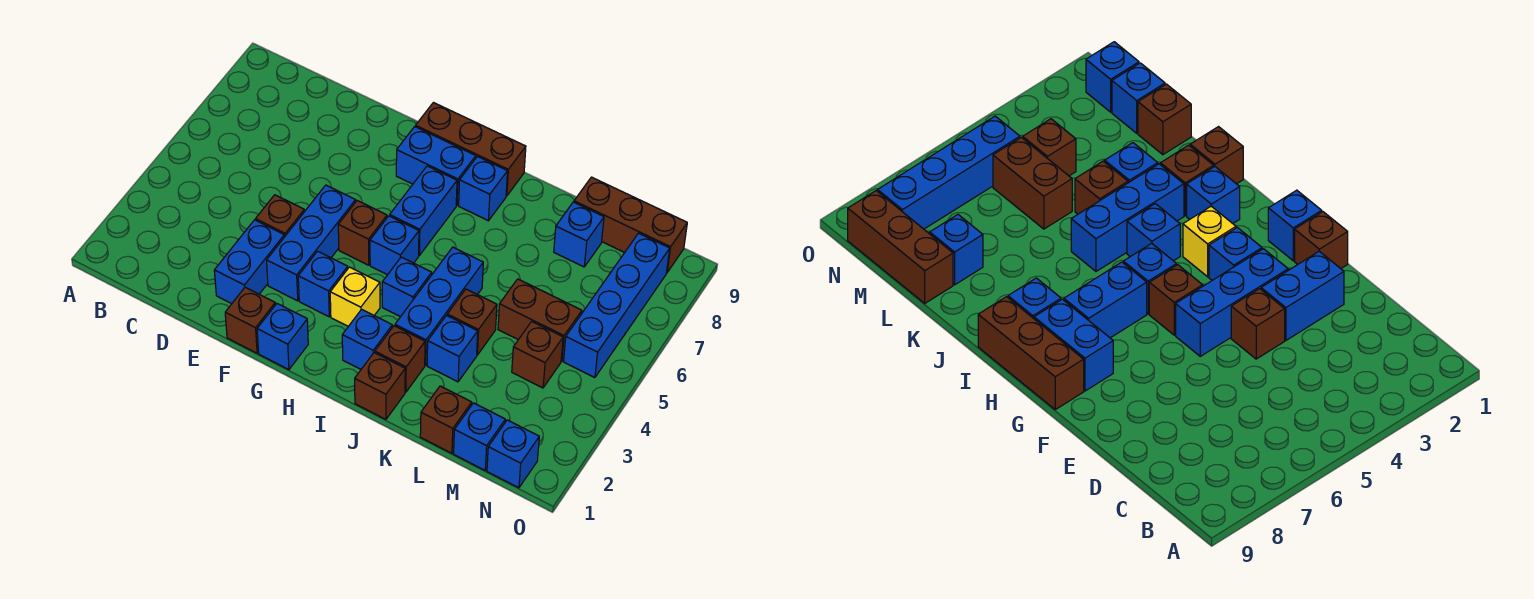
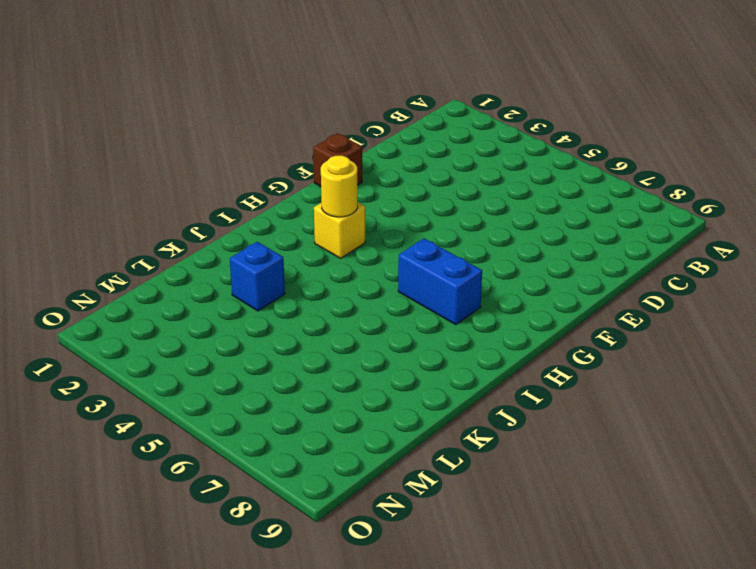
yellow round brick H3 level 2 -> none
none -> blue brick E2:E3 level 1
none -> brown brick E4 level 1
none -> blue brick F3:F5 level 1

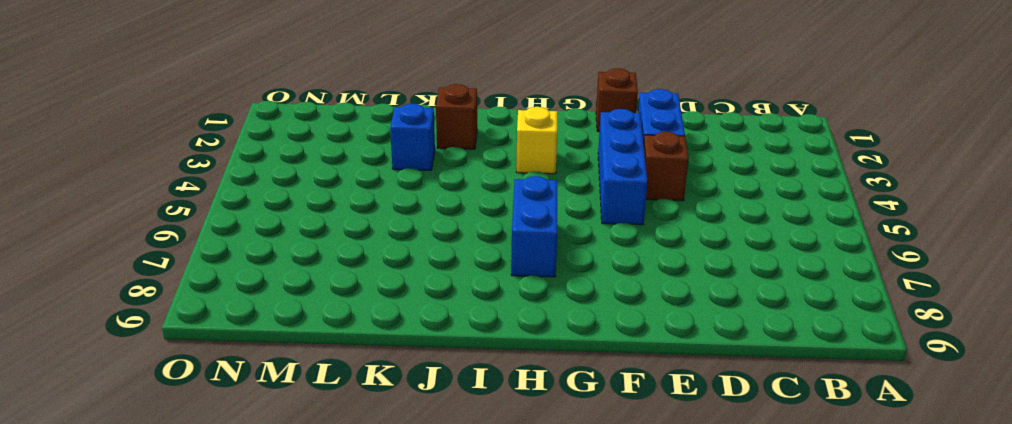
none -> blue brick G1 level 1
none -> blue brick G3 level 1
none -> brown brick G5 level 1

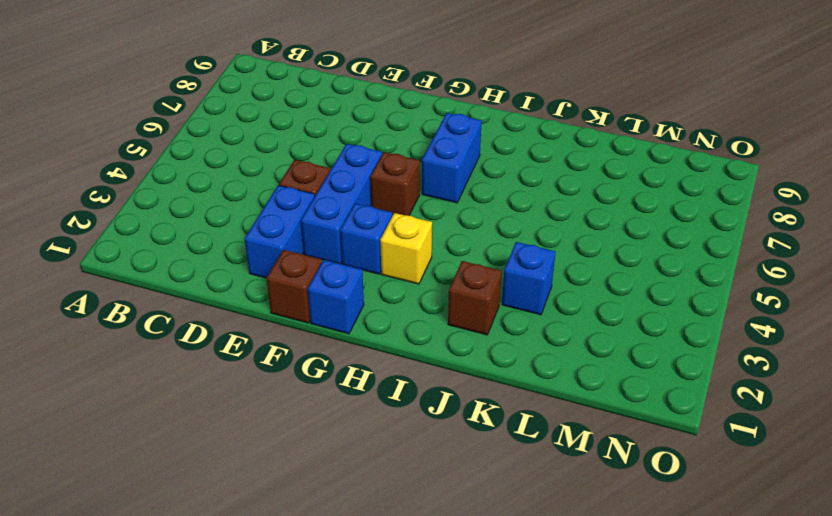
none -> blue brick G8:H8 level 1
none -> brown brick G9:I9 level 1
none -> blue brick H5 level 1

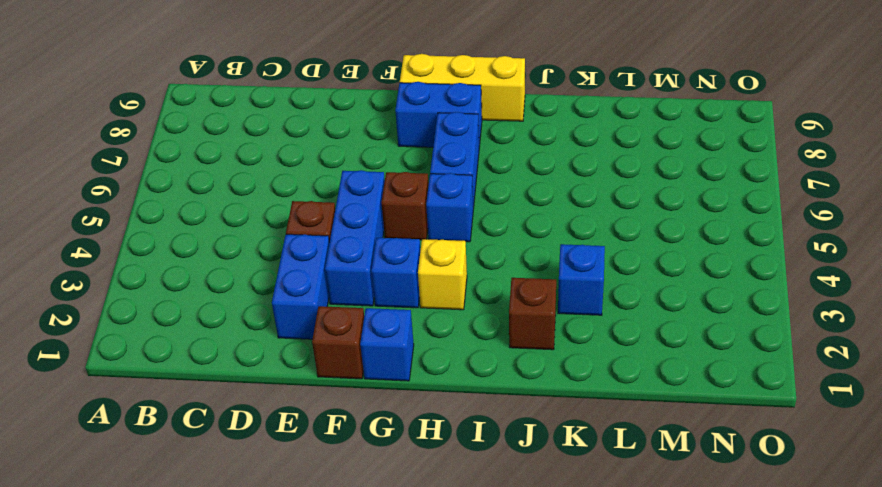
yellow brick G9:I9 level 1 -> brown brick G9:I9 level 1
none -> blue brick I2 level 1
none -> blue brick I4 level 1
none -> blue brick I8 level 1

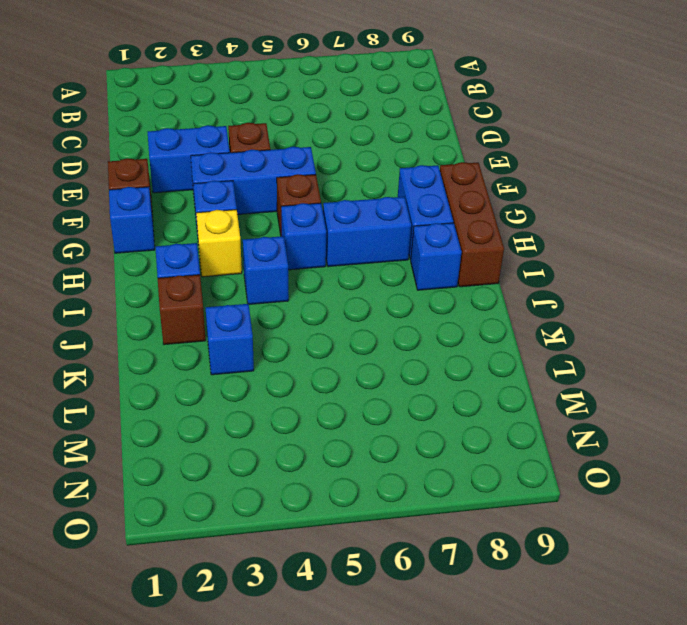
none -> brown brick J1 level 1
none -> blue brick J3:J5 level 1
none -> brown brick K4 level 1

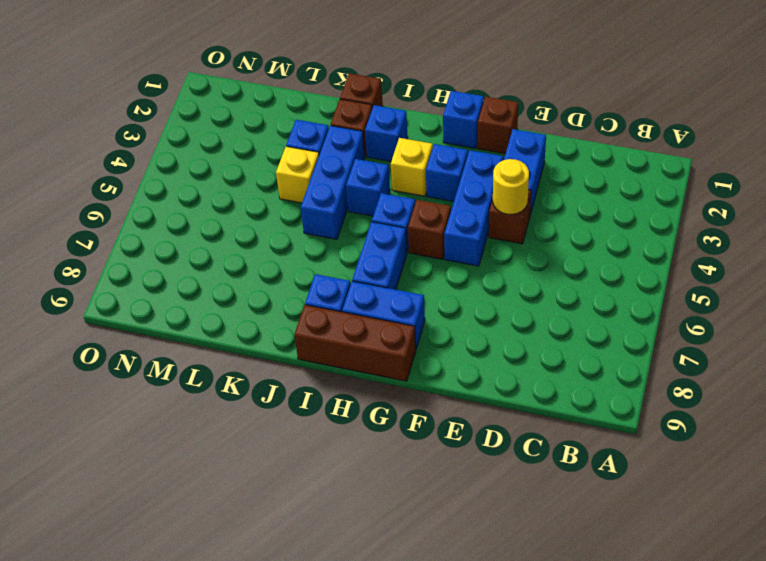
yellow round brick E4 level 2 -> none
yellow brick K4 level 1 -> brown brick K4 level 1
none -> brown brick L1 level 1
none -> brown brick L5:M5 level 1
none -> blue brick L8 level 1

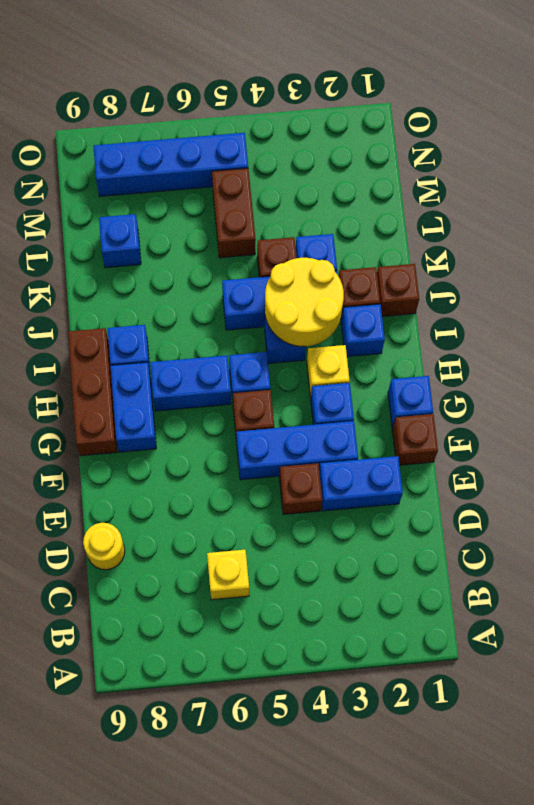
yellow brick C6 level 1 -> none
yellow round brick D9 level 1 -> none
yellow round brick I3:J4 level 2 -> none
none -> brown brick L1 level 1
none -> brown brick L9:N9 level 1
none -> blue brick M1 level 1

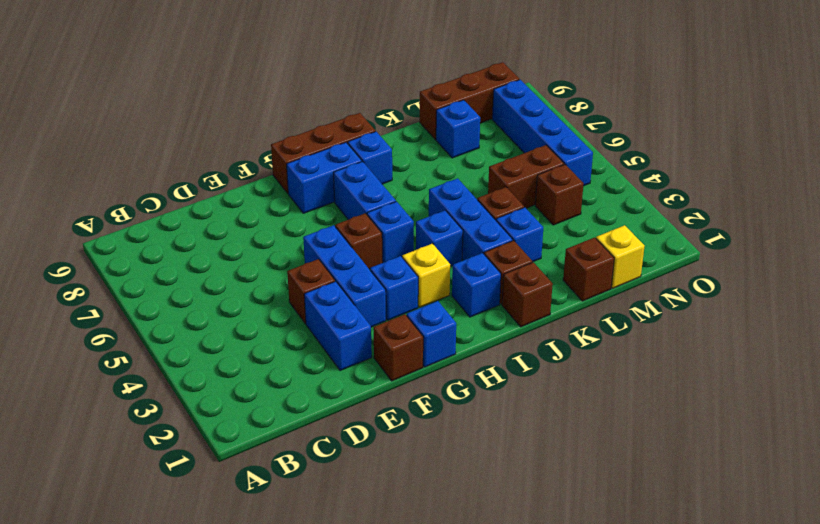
yellow brick M1 level 1 -> blue brick M1 level 1
none -> blue brick N1 level 1

